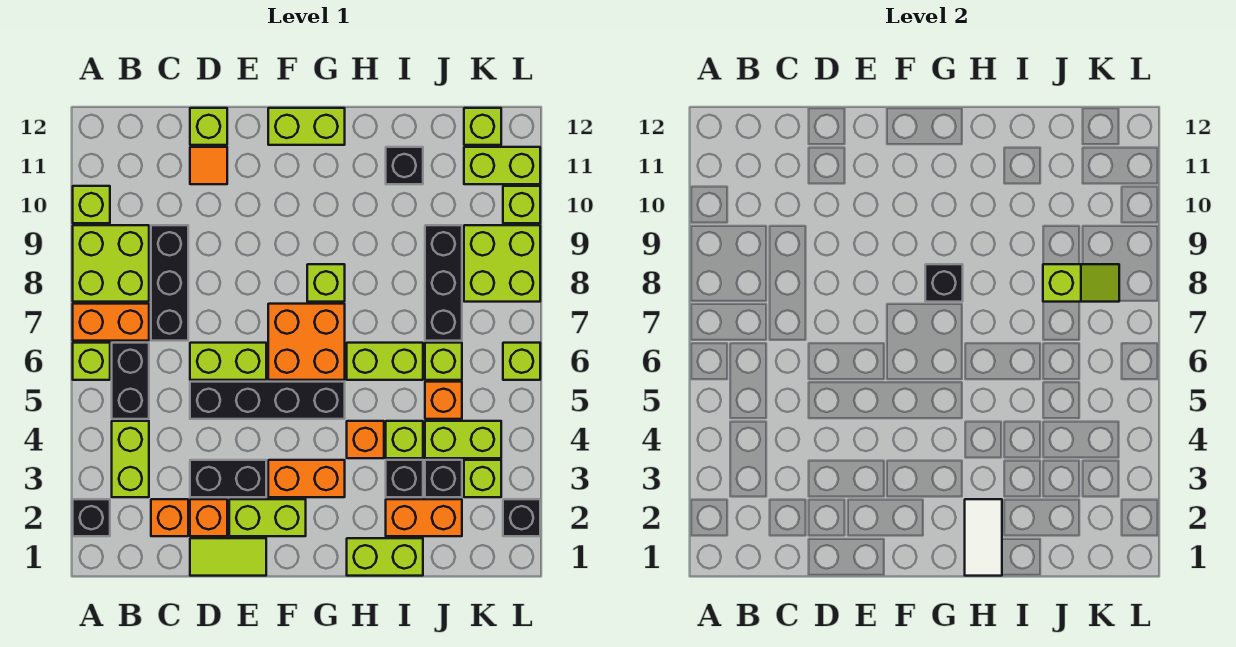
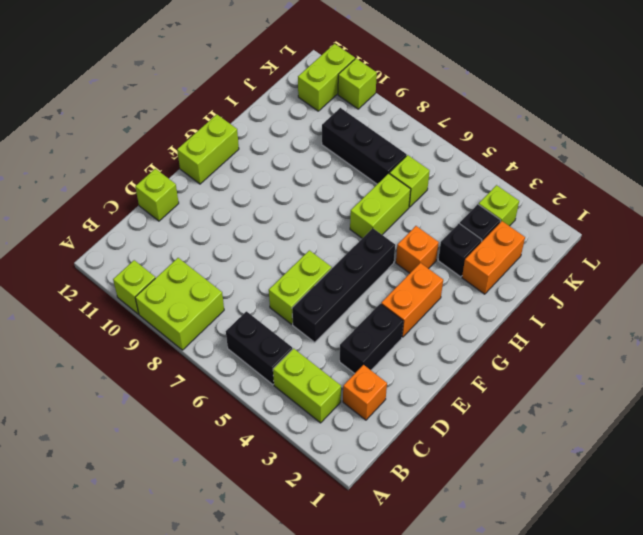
none -> black brick A2 level 1
none -> lime brick A6 level 1
none -> orange brick A7:B7 level 1
none -> black brick C7:C9 level 1

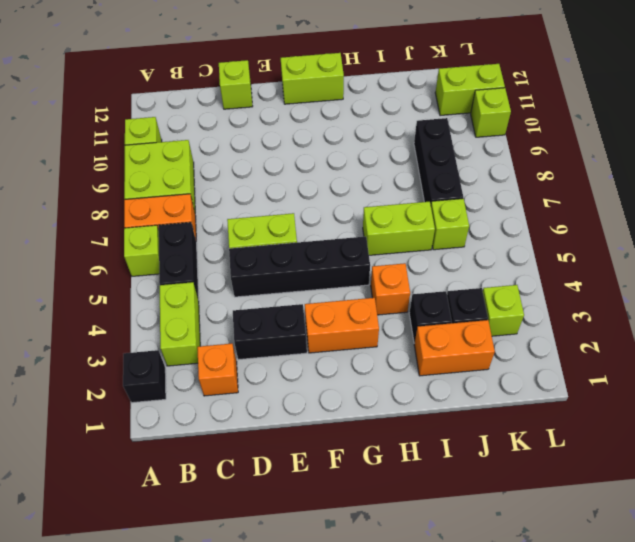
none -> black brick C7:C9 level 1
none -> lime tile D1:E1 level 1
none -> orange brick D2 level 1
none -> orange tile D11 level 1

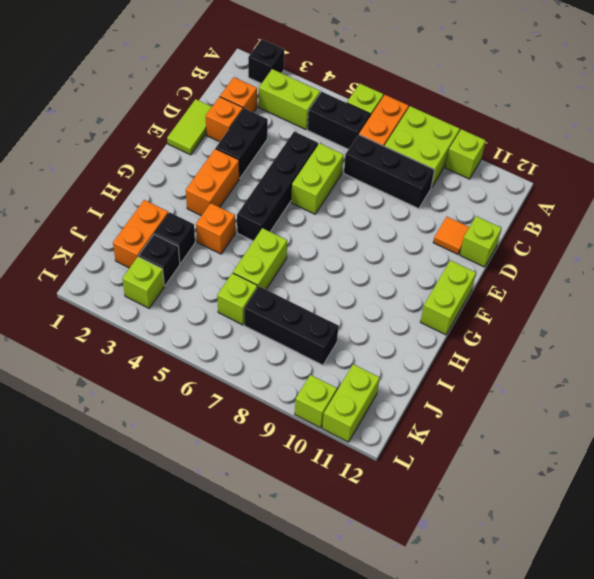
none -> lime brick E2:F2 level 1
none -> orange brick F6:G7 level 1
none -> lime brick G8 level 1
none -> lime brick H1:I1 level 1

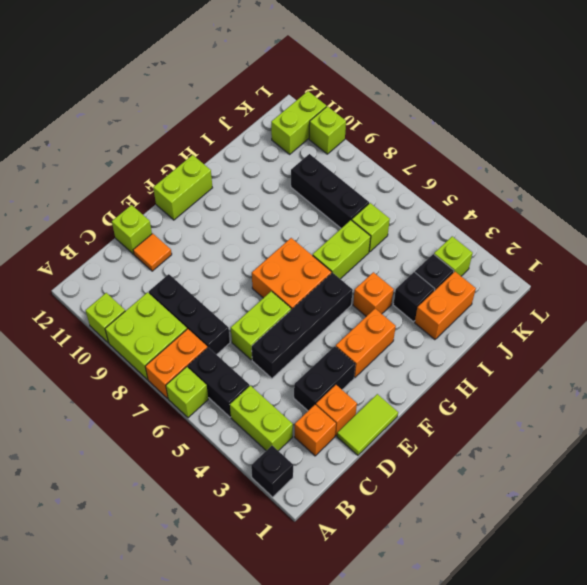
none -> lime brick E2:F2 level 1
none -> lime brick G8 level 1
none -> lime brick H1:I1 level 1
none -> lime brick I4 level 1

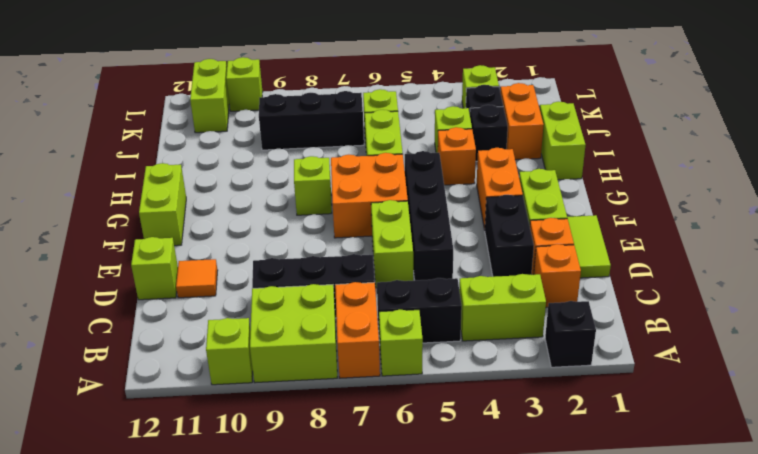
none -> black brick I11 level 1
none -> lime brick J4:K4 level 1
none -> orange brick J5 level 1
none -> lime brick K8:L9 level 1

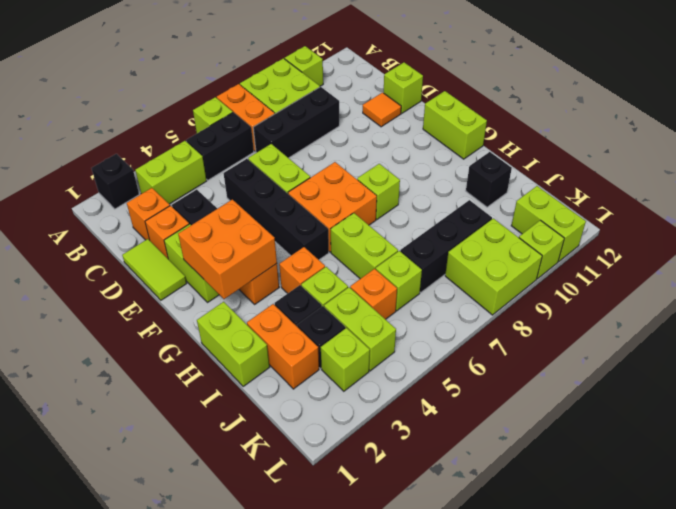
orange brick F2:G3 level 2 -> none
none -> lime brick K12 level 1
none -> black brick L2 level 1
none -> lime brick L6 level 1
none -> black brick G8 level 2

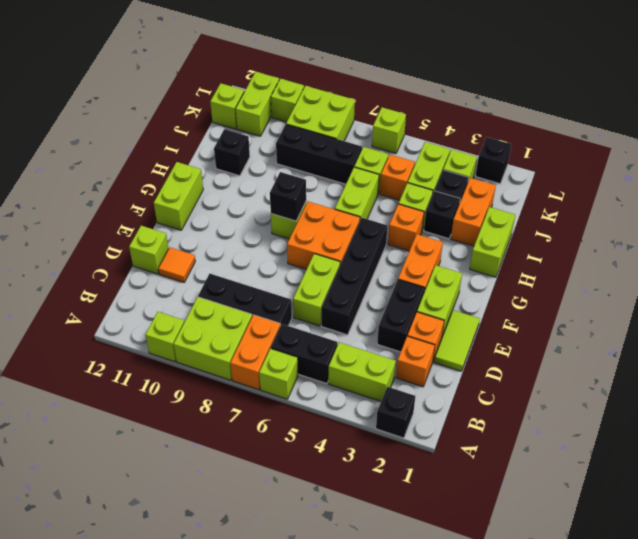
none -> white tile H1:H2 level 2
none -> lime slope J8:K8 level 2 top J

